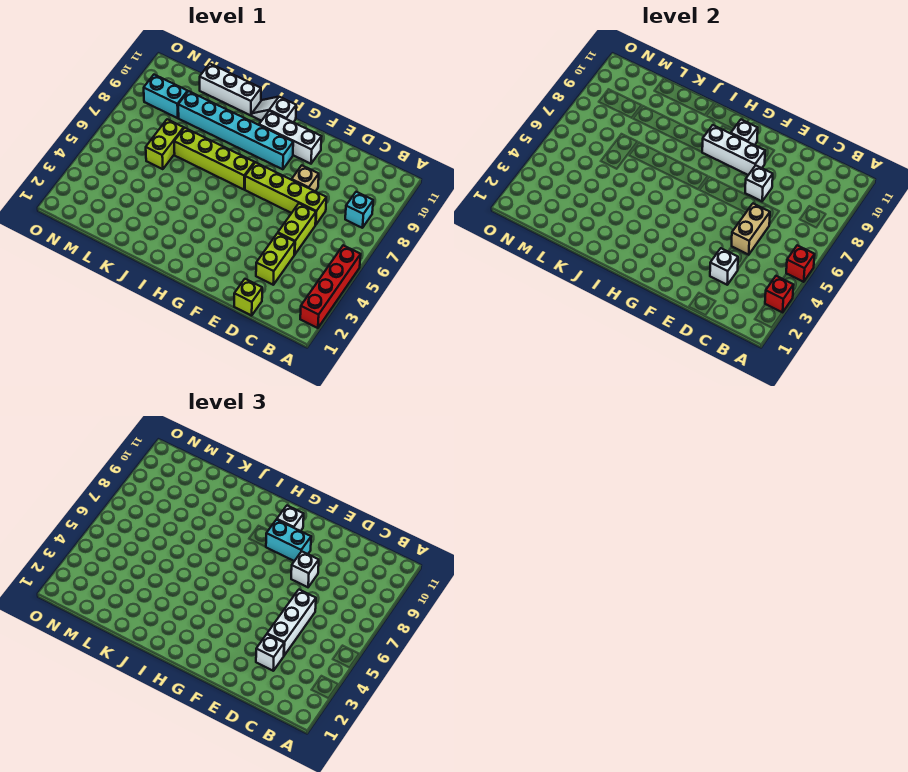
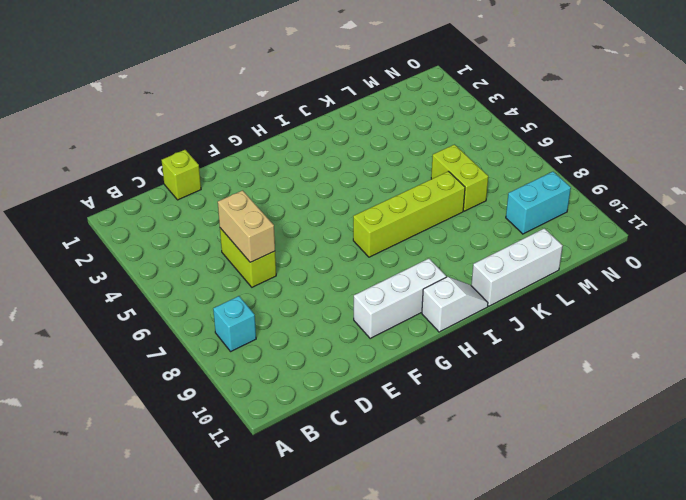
none -> red brick A2:A5 level 1
none -> lime brick D3:D4 level 1
none -> lime brick D7:G7 level 1

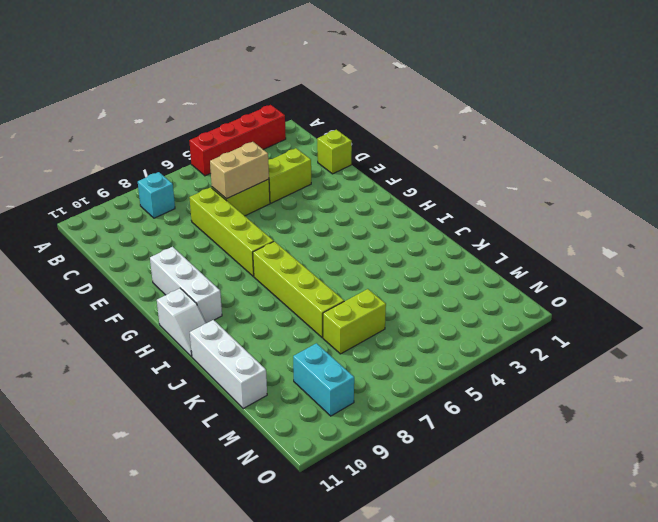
none -> tan brick E8 level 1
none -> cyan brick G9:L9 level 1
none -> red brick A3 level 2

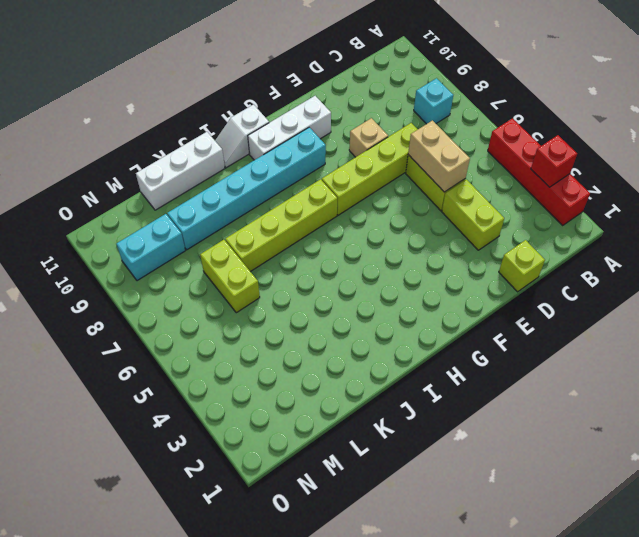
none -> red brick A5 level 2
none -> white brick D3 level 2
none -> white brick E8 level 2

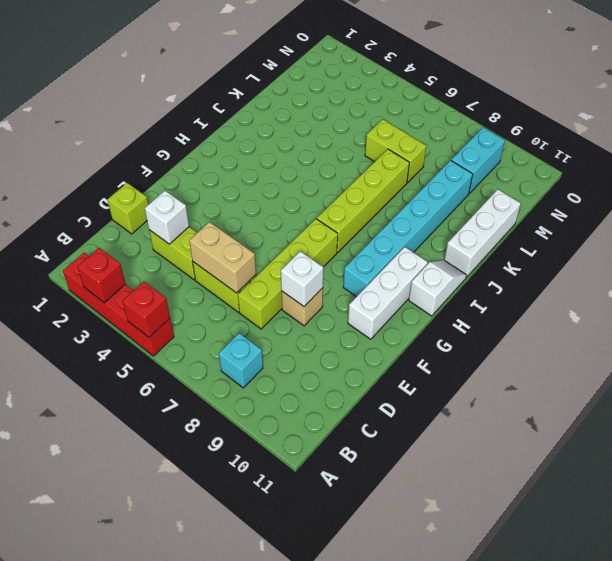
none -> white brick F9:H9 level 2
none -> white brick G10 level 2
none -> white brick D3 level 3

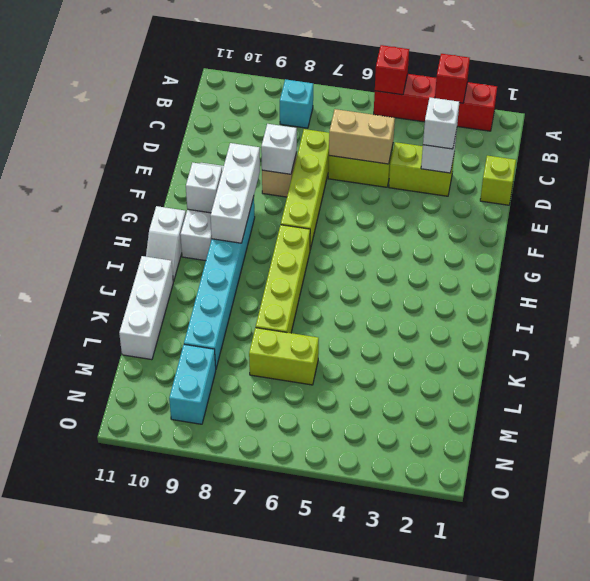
none -> white brick D4:D6 level 3
none -> white brick E8 level 3
none -> cyan brick F9:G9 level 3

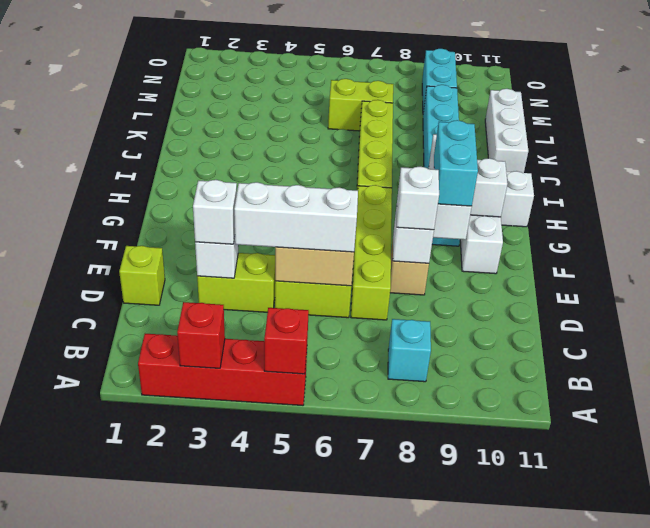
none -> white brick G10 level 3

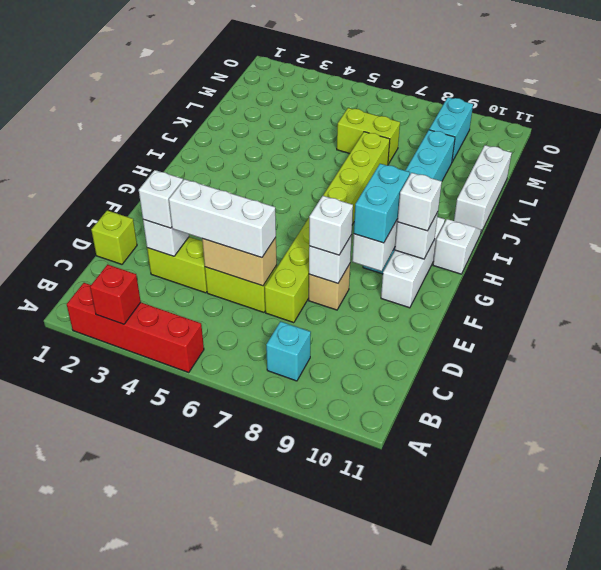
none -> red brick A5 level 2

